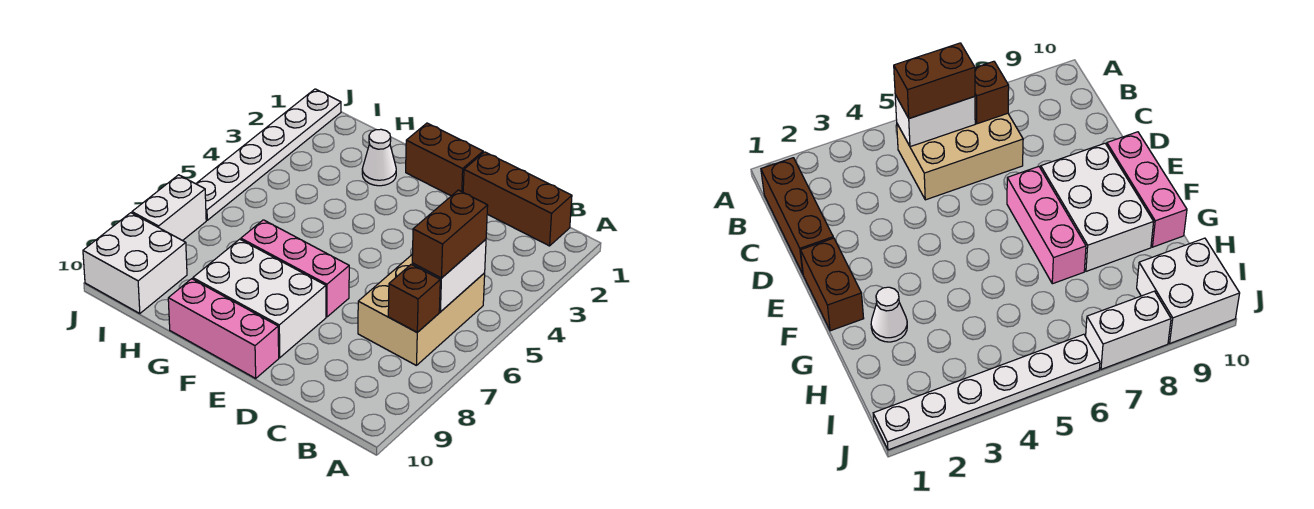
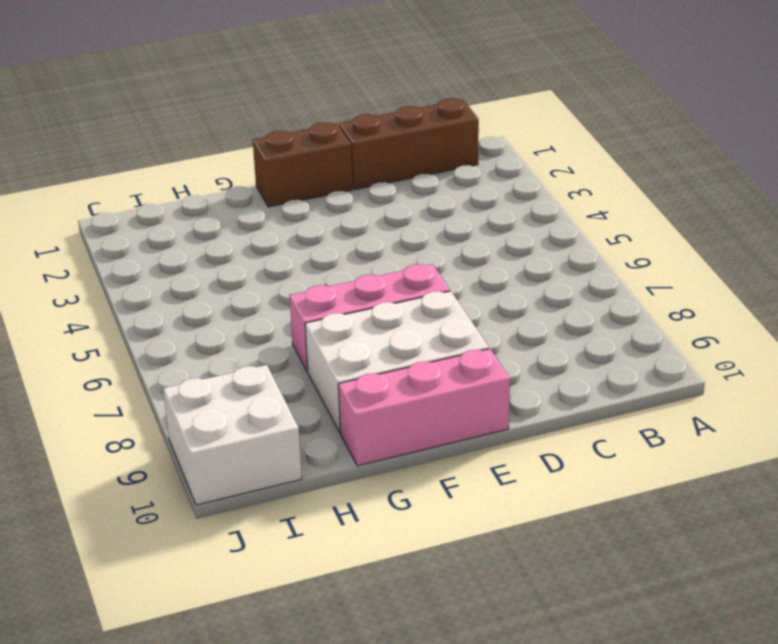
none -> tan brick B5:C7 level 1
none -> white cone G2 level 1
none -> white plate J1:J6 level 1

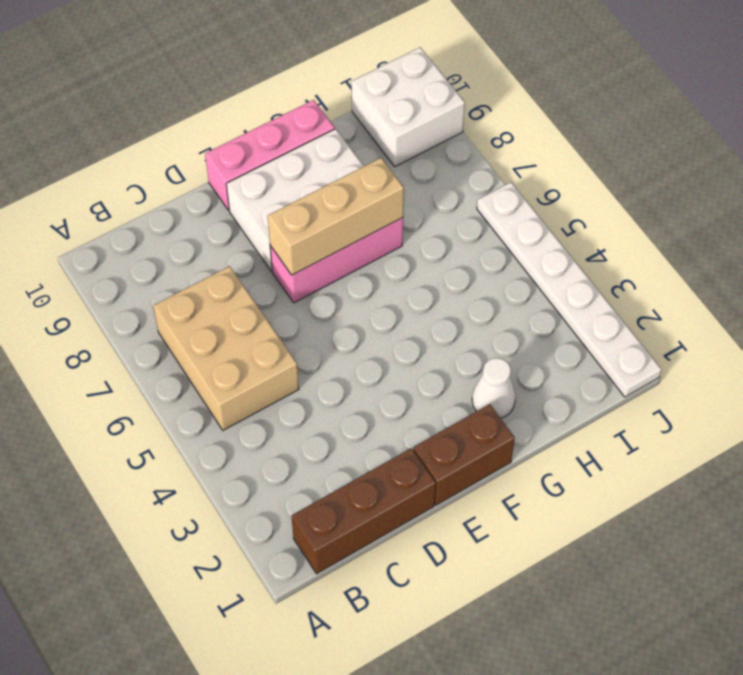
tan brick E7:G7 level 2 -> none
none -> white brick J7:J8 level 1
none -> white brick B5:B6 level 2
none -> brown brick B7 level 2

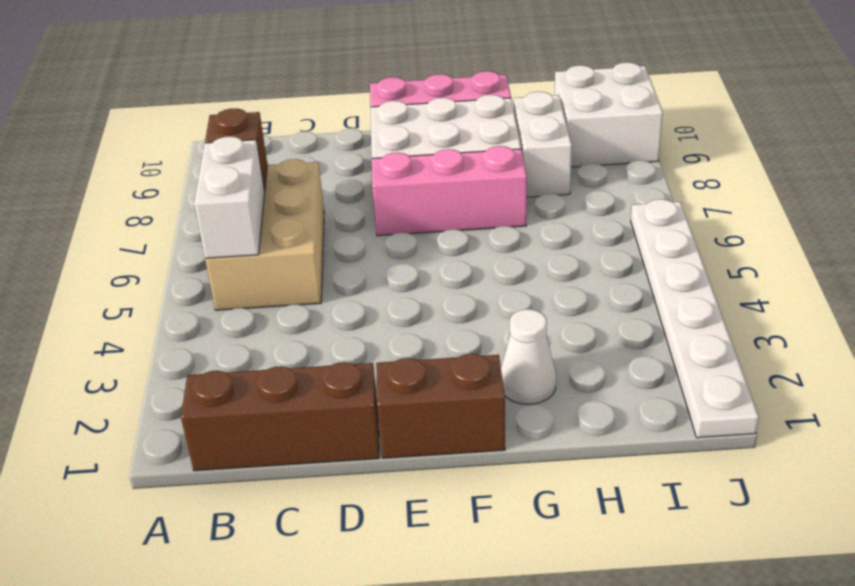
white brick H8:H9 level 1 -> white brick J7:J8 level 1
none -> brown brick B5:B6 level 3

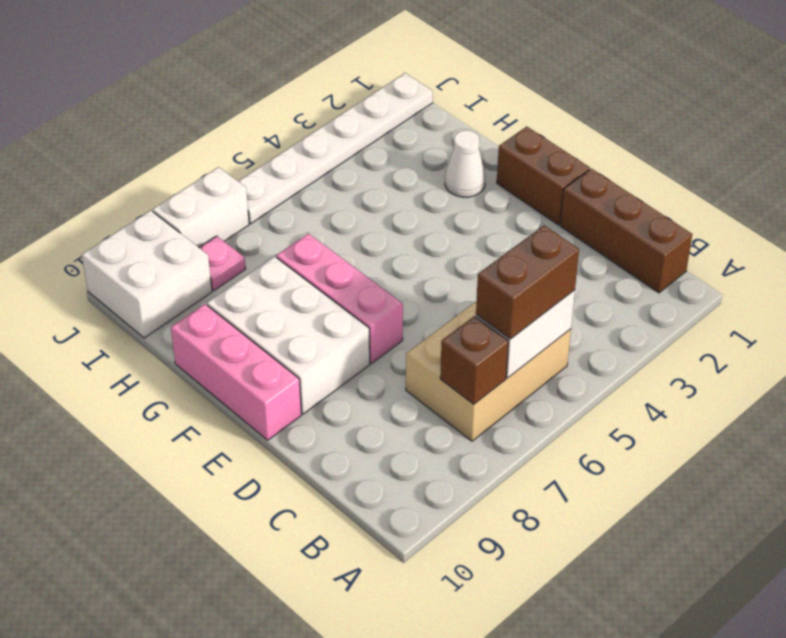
pink plate I8 level 1 -> none

